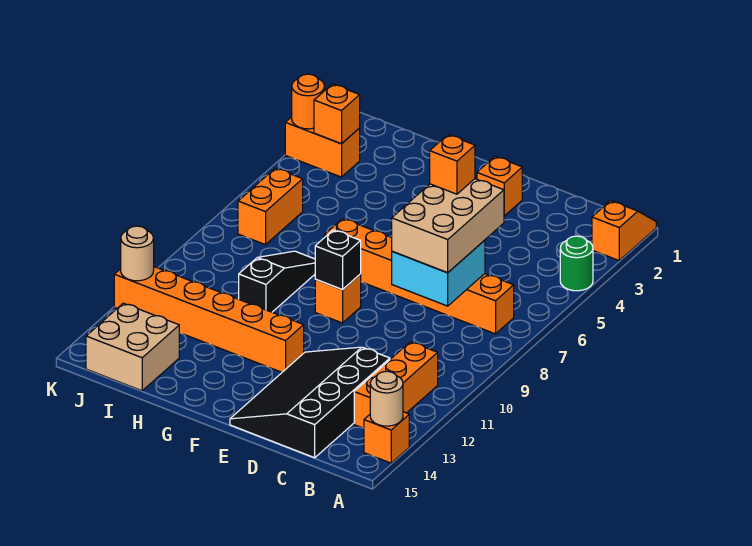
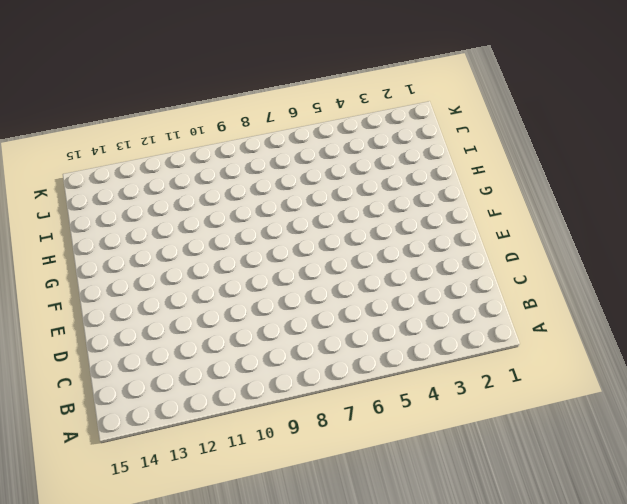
none -> orange slope A1:A2 level 1 top 2
none -> green round brick A4 level 1
none -> orange brick A14 level 1

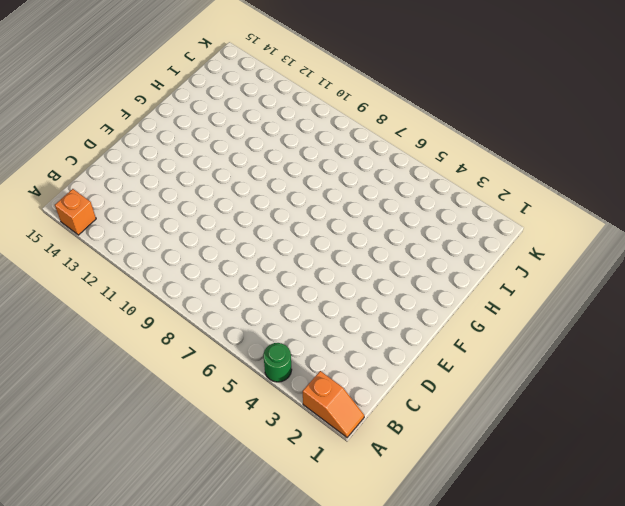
none -> orange brick B7:G7 level 1
none -> orange brick B11:B13 level 1
none -> black slope C12:E15 level 1 top C

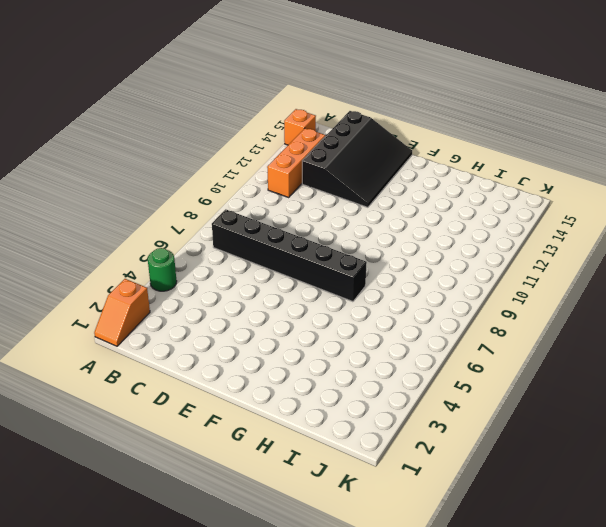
black brick B7:G7 level 1 -> orange brick B7:G7 level 1
none -> orange brick E2 level 1
none -> orange brick F9 level 1
none -> orange brick F12:K12 level 1

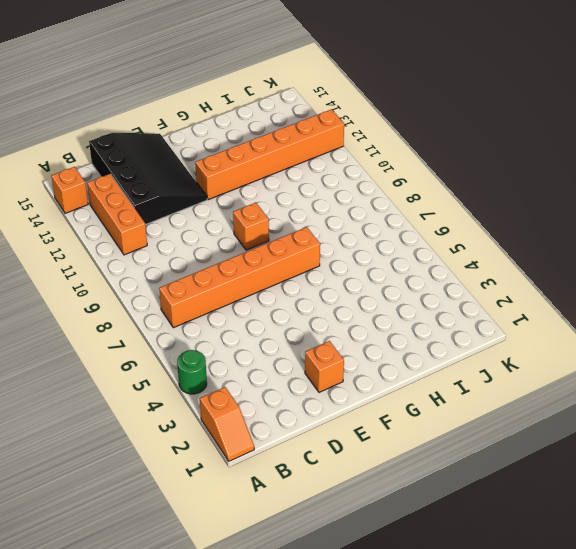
none -> black slope H8:H10 level 1 top 10
none -> tan brick I14:J15 level 1
none -> orange brick J3:K3 level 1

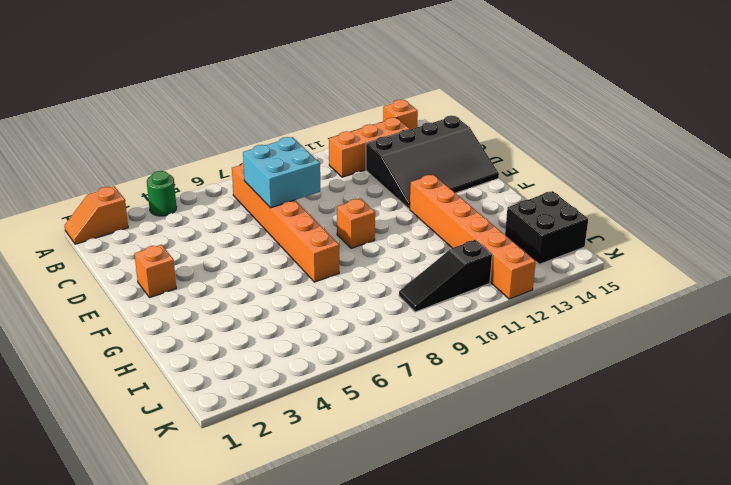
black brick I14:J15 level 1 -> tan brick I14:J15 level 1
black slope J9:J11 level 1 top 11 -> black slope H8:H10 level 1 top 10
none -> orange brick J3:K3 level 1
none -> orange brick J6:J7 level 1
none -> tan round brick A14 level 2

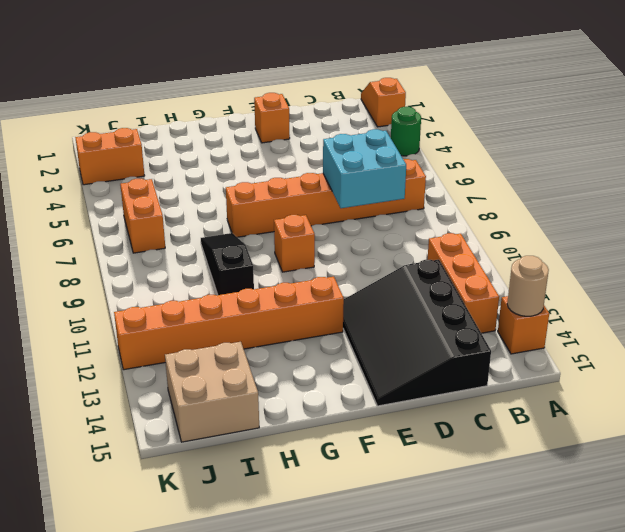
none -> black brick F9 level 2
none -> orange brick J3 level 2
none -> orange round brick K3 level 2

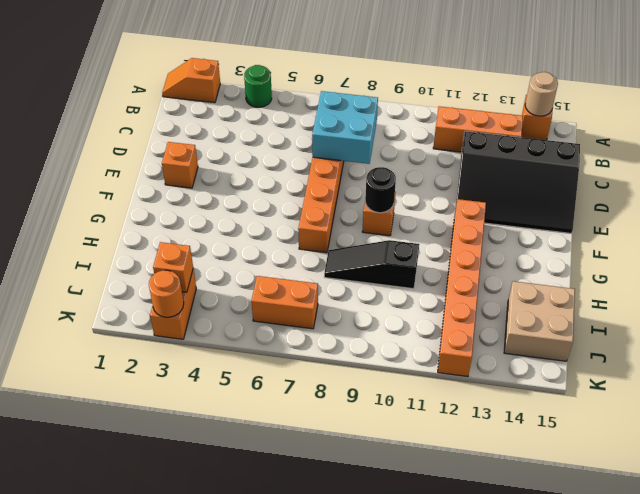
black round brick F9 level 2 -> black brick F9 level 2
none -> tan round brick K12 level 2
none -> tan brick C6:D8 level 3
none -> orange brick D6 level 4

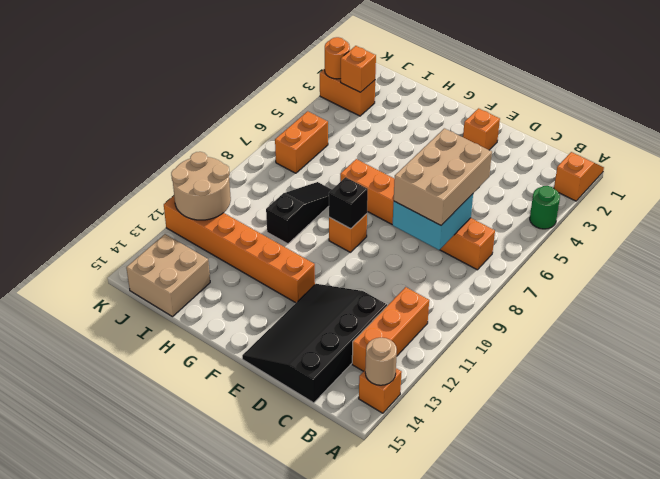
tan round brick J11:K12 level 2 -> tan round brick K12 level 2
none -> orange brick D6 level 4

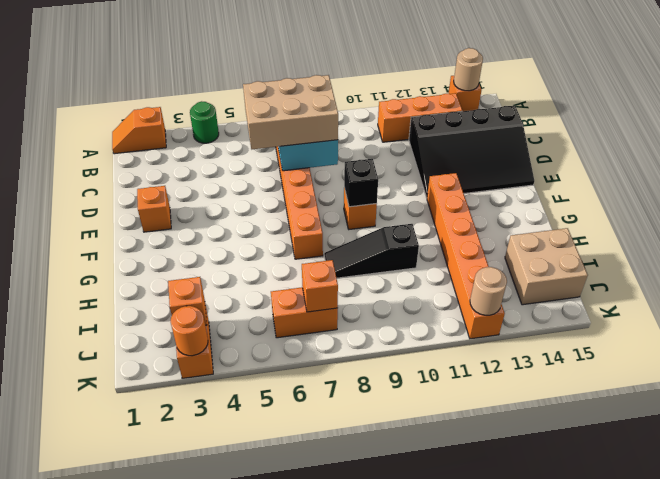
orange brick J7 level 2 -> orange brick D6 level 4

